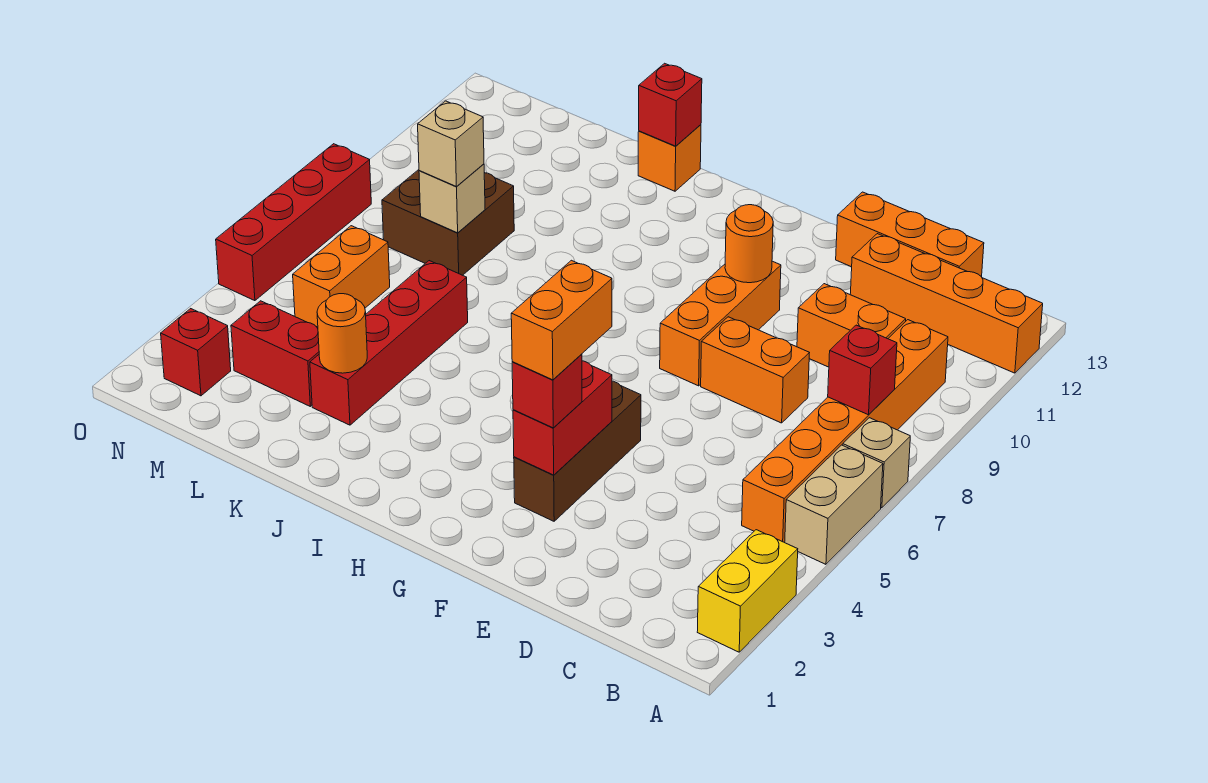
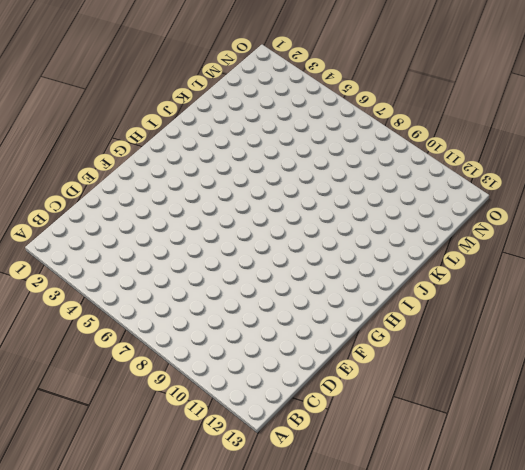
none -> yellow brick A2:A3 level 1
none -> tan brick A5:A6 level 1
none -> tan brick A7 level 1

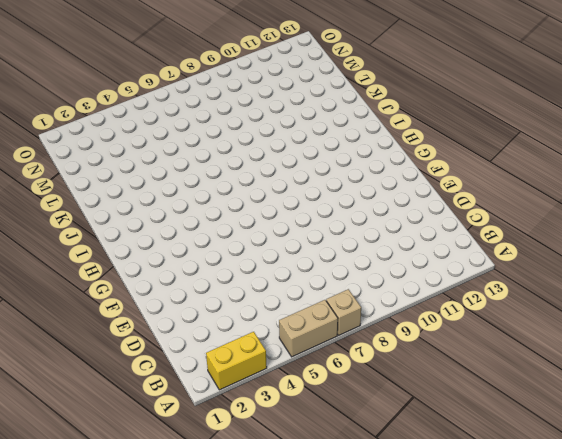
none -> orange brick A12:D12 level 1
none -> orange brick B5:B10 level 1
none -> orange brick C10:D10 level 1

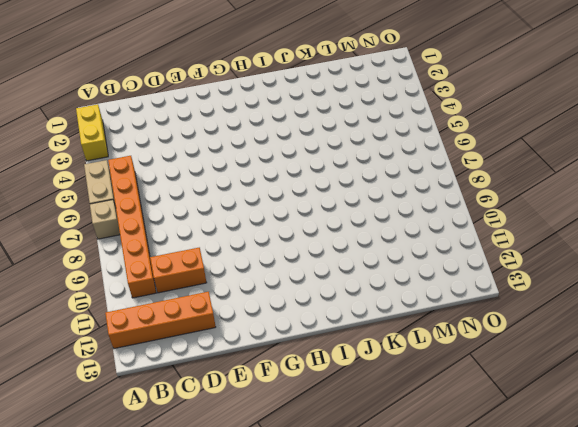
none -> orange brick C13:E13 level 1
none -> orange brick D8:E8 level 1
none -> brown brick F3:F5 level 1

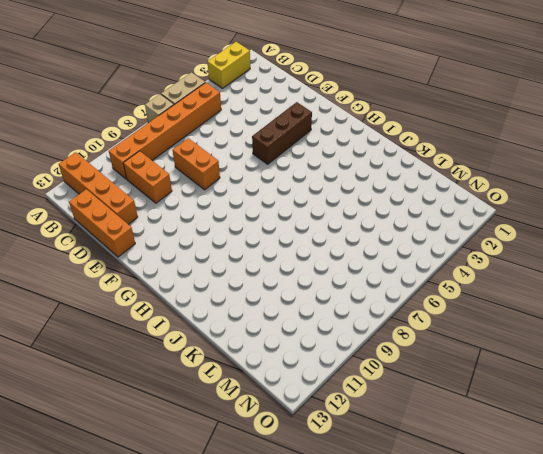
none -> orange brick F8:F10 level 1
none -> orange brick J13 level 1
none -> red brick K3:K6 level 1

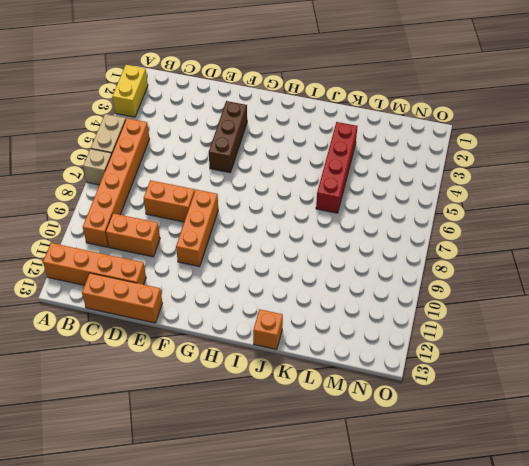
none -> red brick L3:M3 level 1
none -> brown brick L8:M9 level 1
none -> orange brick M5:M6 level 1

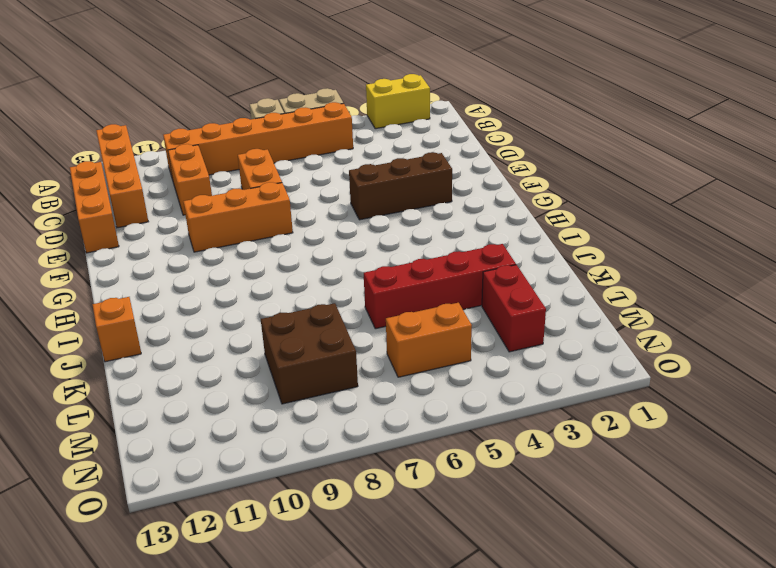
none -> red brick N2 level 1
none -> red brick O5:O8 level 1
none -> red brick B8 level 2

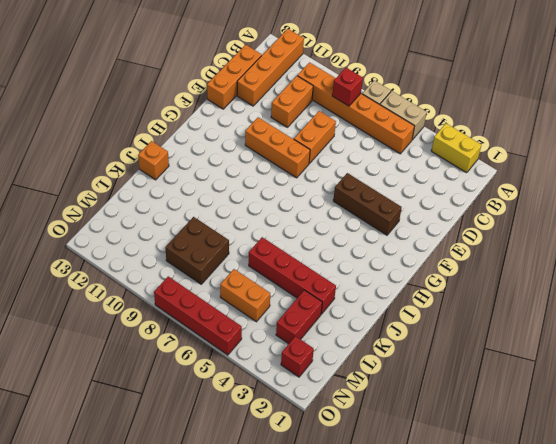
none -> red brick F3:F4 level 2
none -> orange round brick F10 level 2
none -> red brick J13 level 2

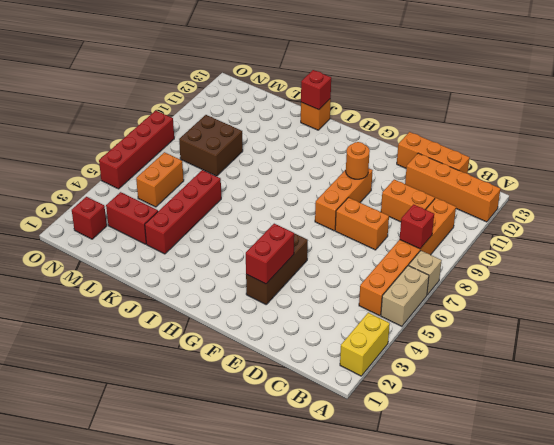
none -> orange round brick K3 level 2
none -> tan brick L8 level 2
none -> red brick F3 level 3

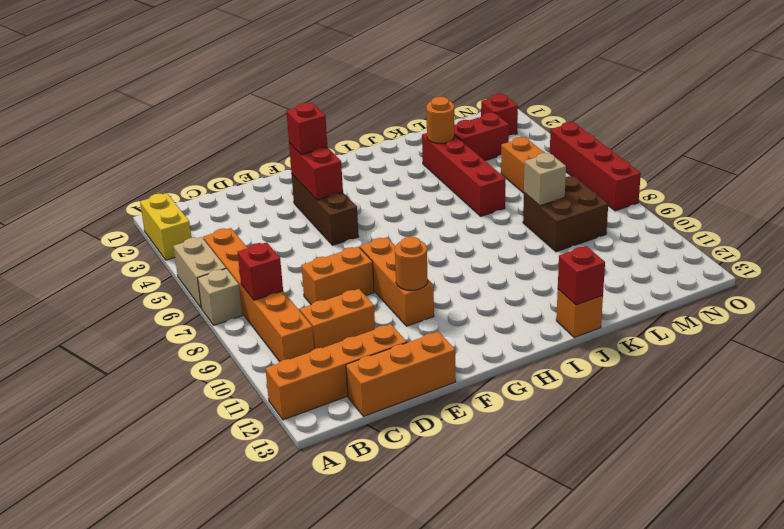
none -> tan brick L8 level 3
none -> orange brick F3:F4 level 4

